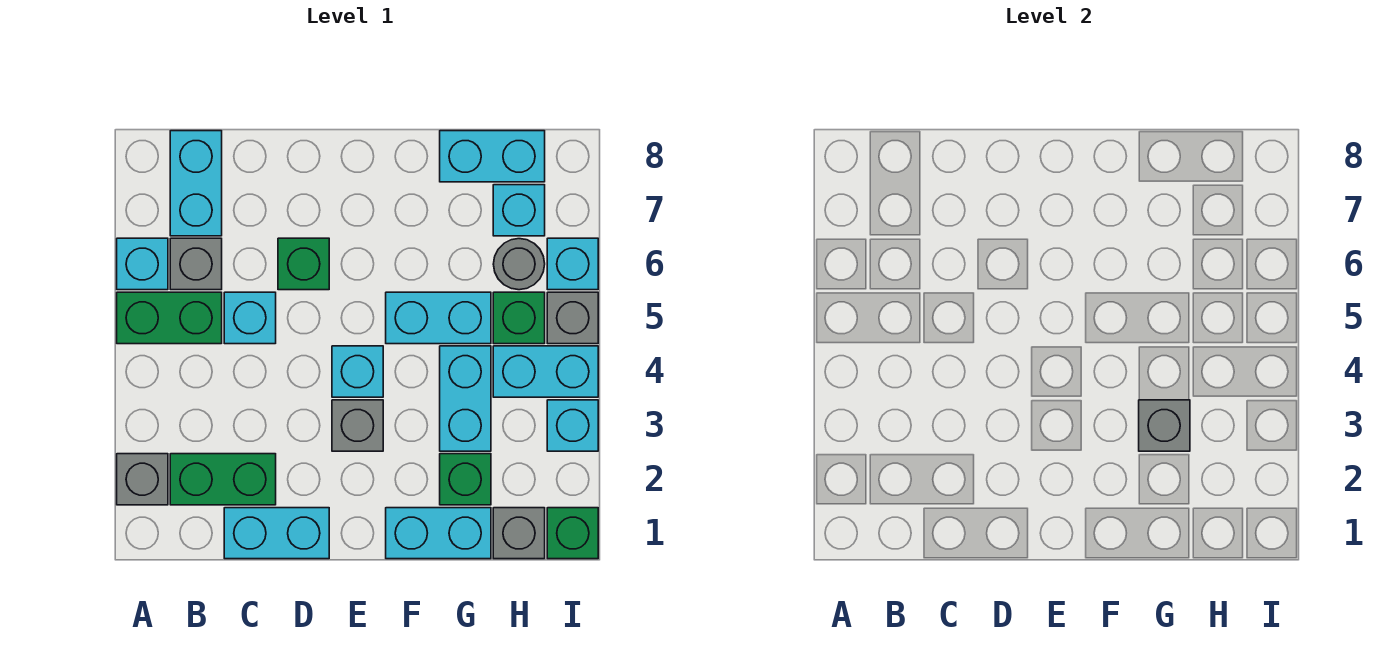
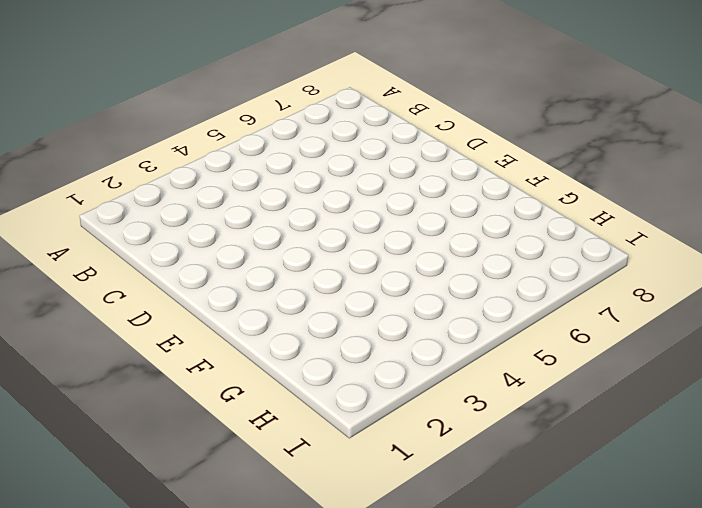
none -> grey brick A2 level 1
none -> green brick A5:B5 level 1
none -> cyan brick A6 level 1

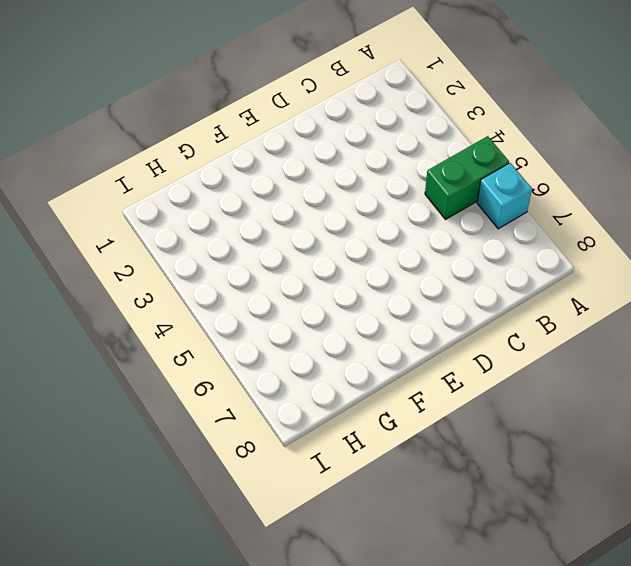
none -> grey brick A2 level 1
none -> green brick B2:C2 level 1
none -> grey brick B6 level 1

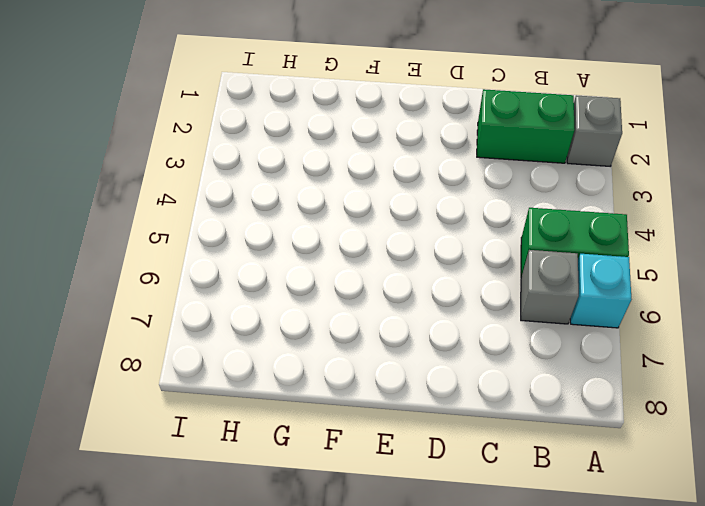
none -> cyan brick B7:B8 level 1
none -> cyan brick C1:D1 level 1
none -> cyan brick C5 level 1

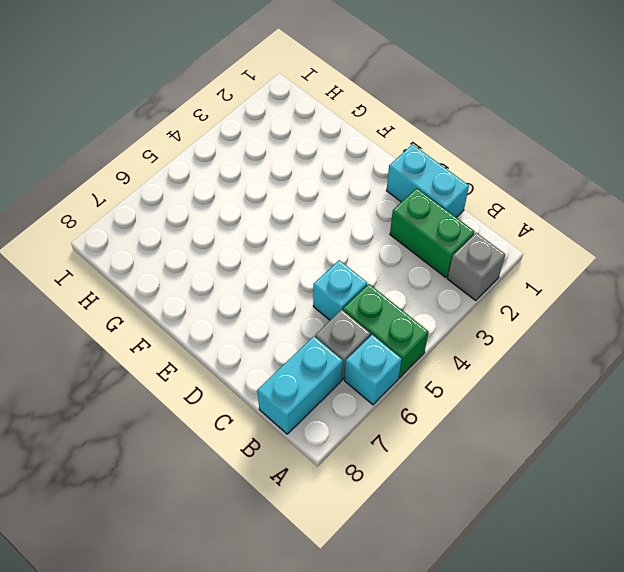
none -> green brick D6 level 1
none -> grey brick E3 level 1
none -> cyan brick E4 level 1

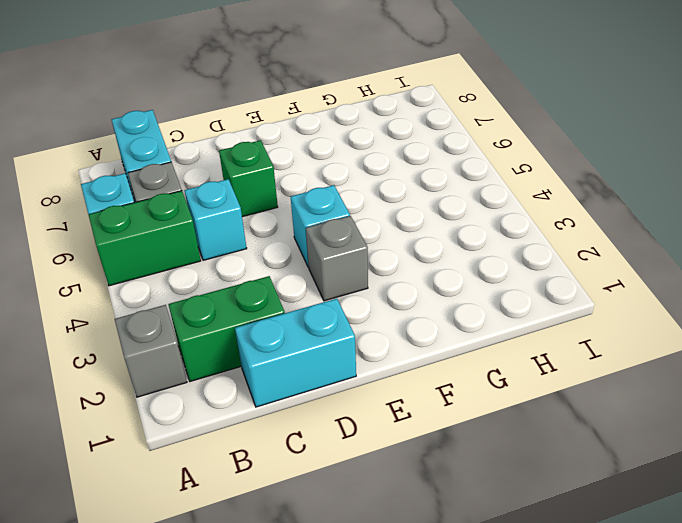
none -> cyan brick F1:G1 level 1
none -> cyan brick F5:G5 level 1
none -> green brick G2 level 1

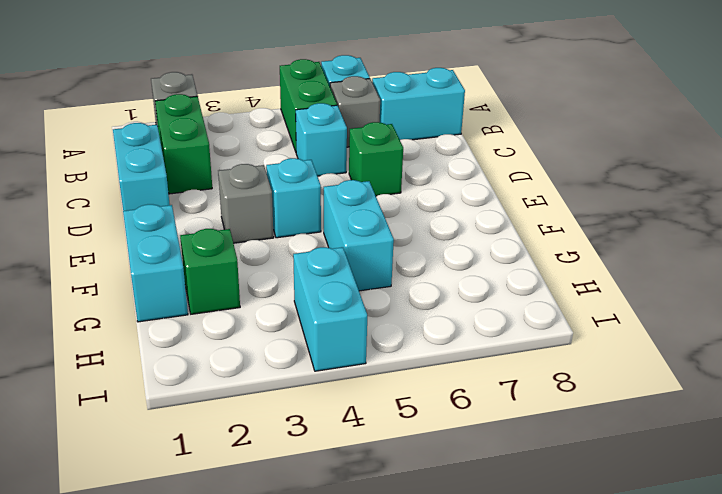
none -> cyan brick G3:G4 level 1
none -> cyan brick G8:H8 level 1
none -> grey brick H1 level 1

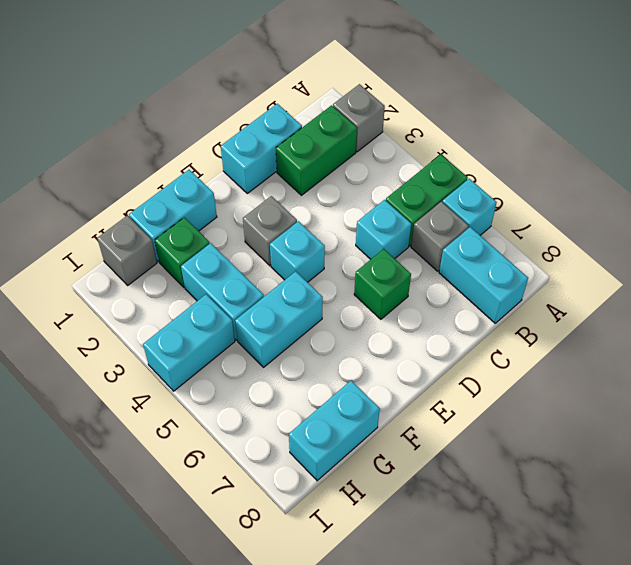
none -> green brick H5 level 1
none -> grey round brick H6 level 1
none -> cyan brick H7 level 1

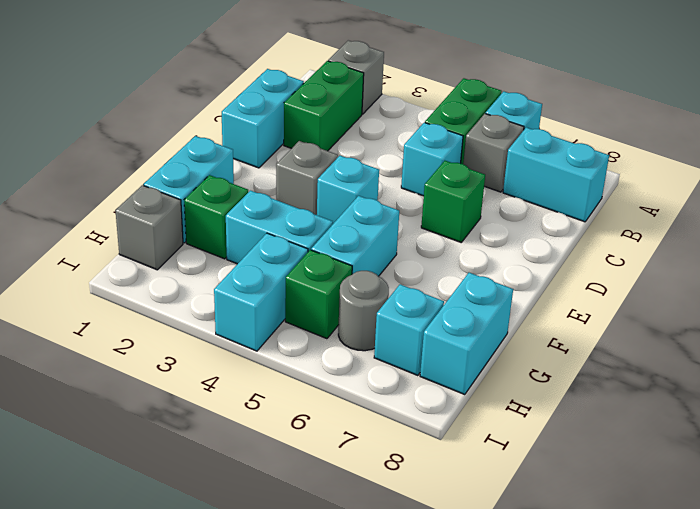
none -> green brick I1 level 1
none -> cyan brick I3 level 1
none -> grey brick I5 level 1

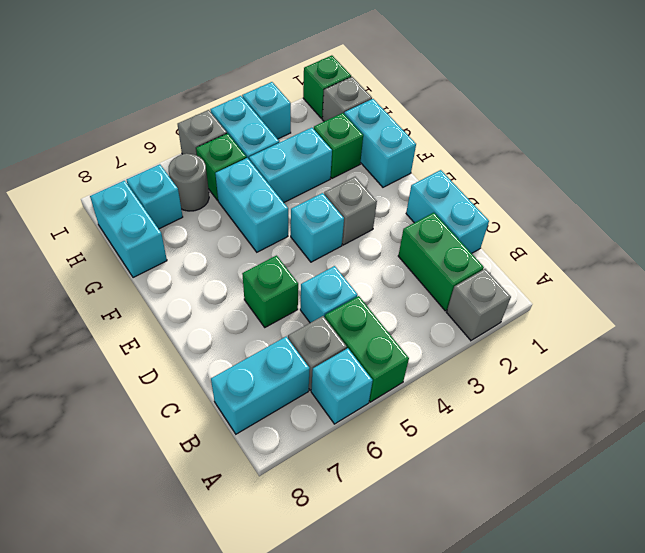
none -> cyan brick I6 level 1
none -> grey brick G3 level 2

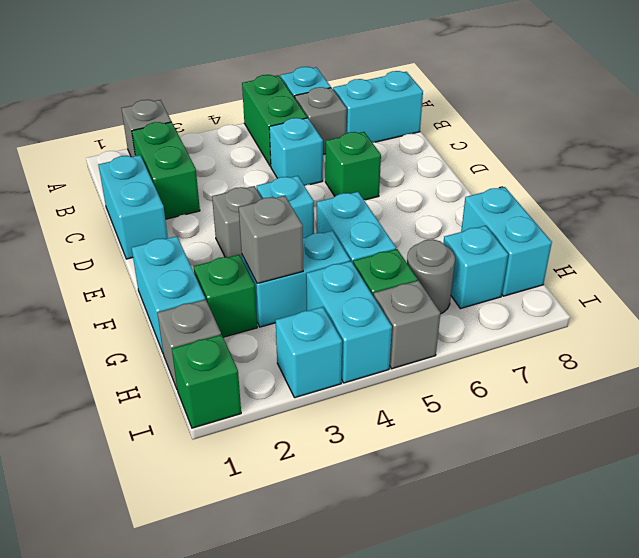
none -> cyan brick I6 level 1

